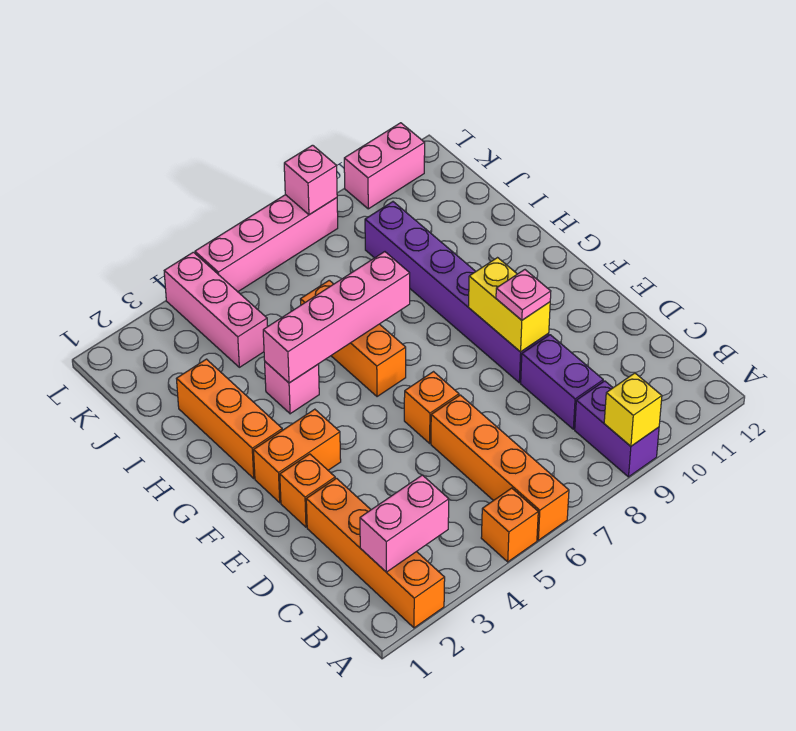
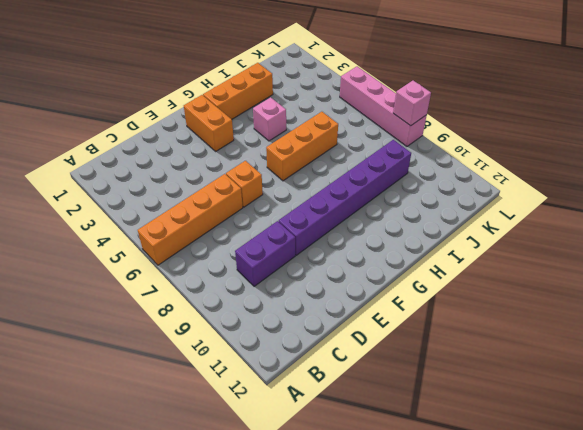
none -> orange brick A2:D2 level 1
none -> orange brick A5 level 1
none -> purple brick A9:B9 level 1

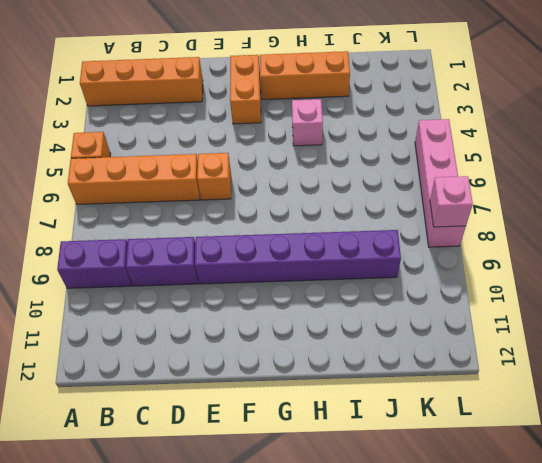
none -> orange brick E2 level 1
none -> orange brick G6:I6 level 1
none -> pink brick J4:L4 level 1

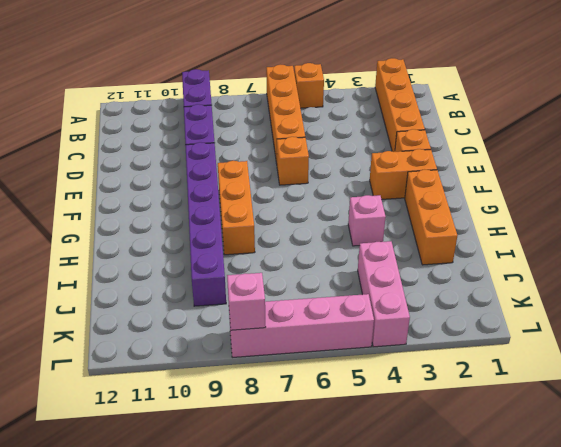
orange brick F8:H8 level 1 -> orange brick G6:I6 level 1
none -> pink brick L10:L11 level 1
none -> yellow brick A9 level 2
none -> pink brick B2:B3 level 2

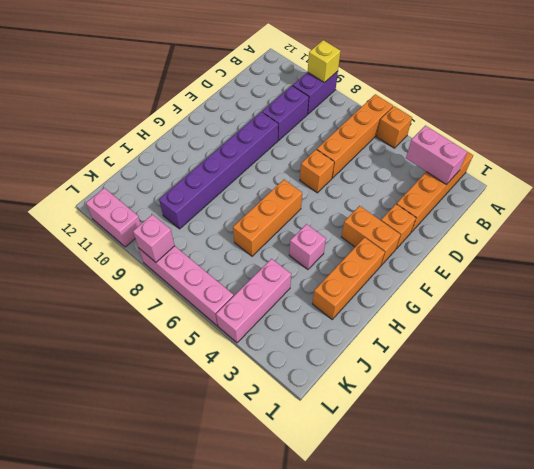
none -> yellow brick E9:F9 level 2
none -> pink brick H4:H7 level 2
none -> pink plate E9 level 3

